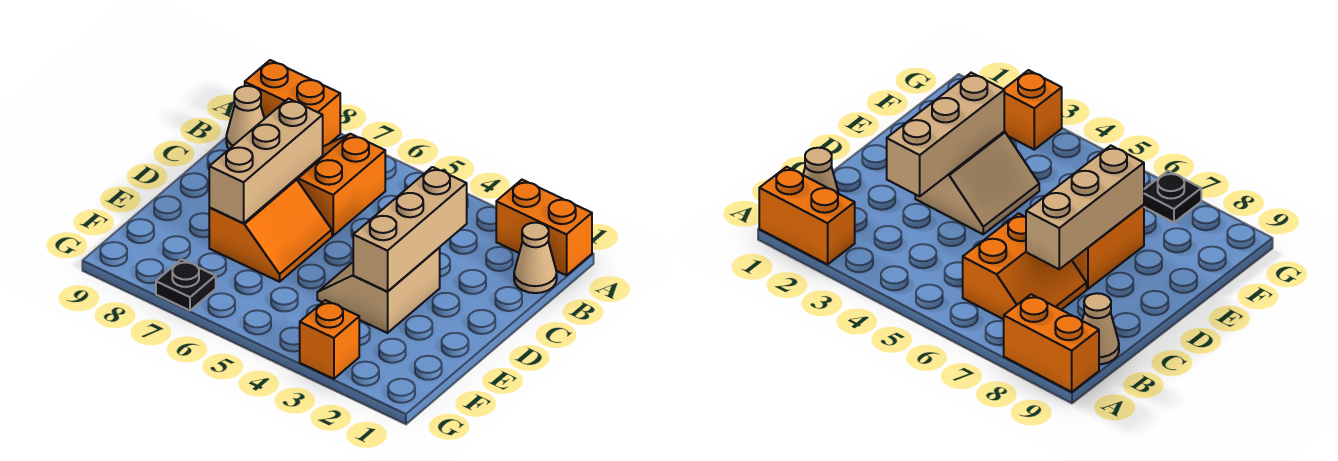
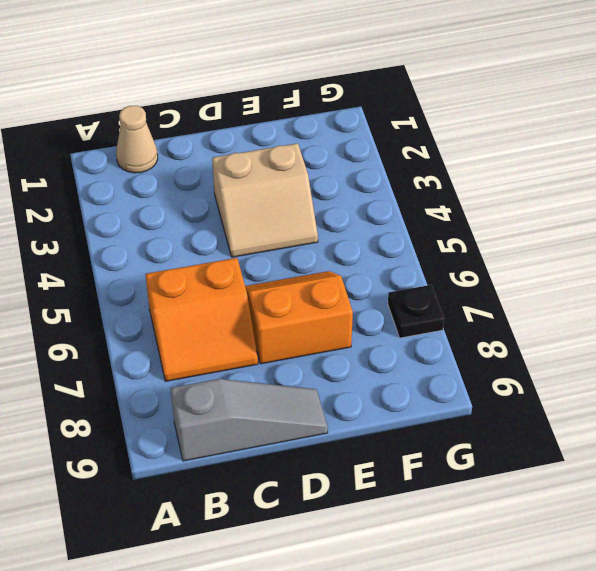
grey slope B9:D9 level 1 top B -> tan cone B9 level 1
none -> orange brick A1:A2 level 1
none -> orange brick A8:A9 level 1

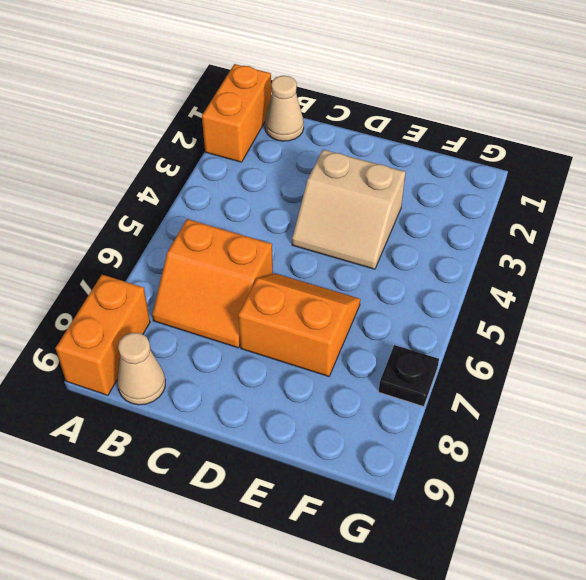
none -> orange brick G3 level 1
none -> tan brick C3:E3 level 2

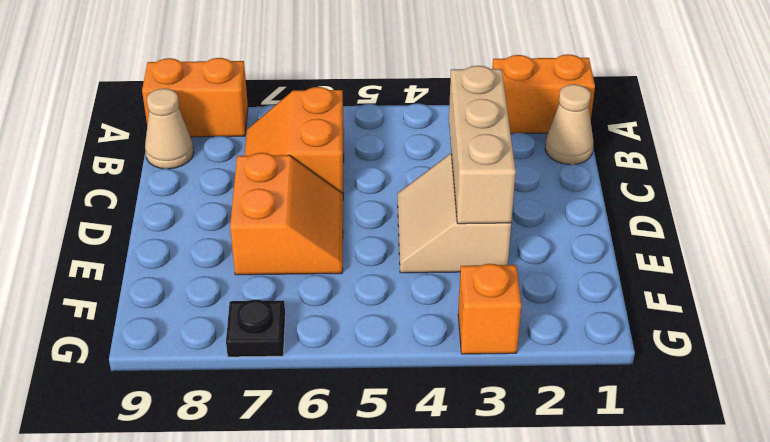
none -> tan brick C7:E7 level 2

